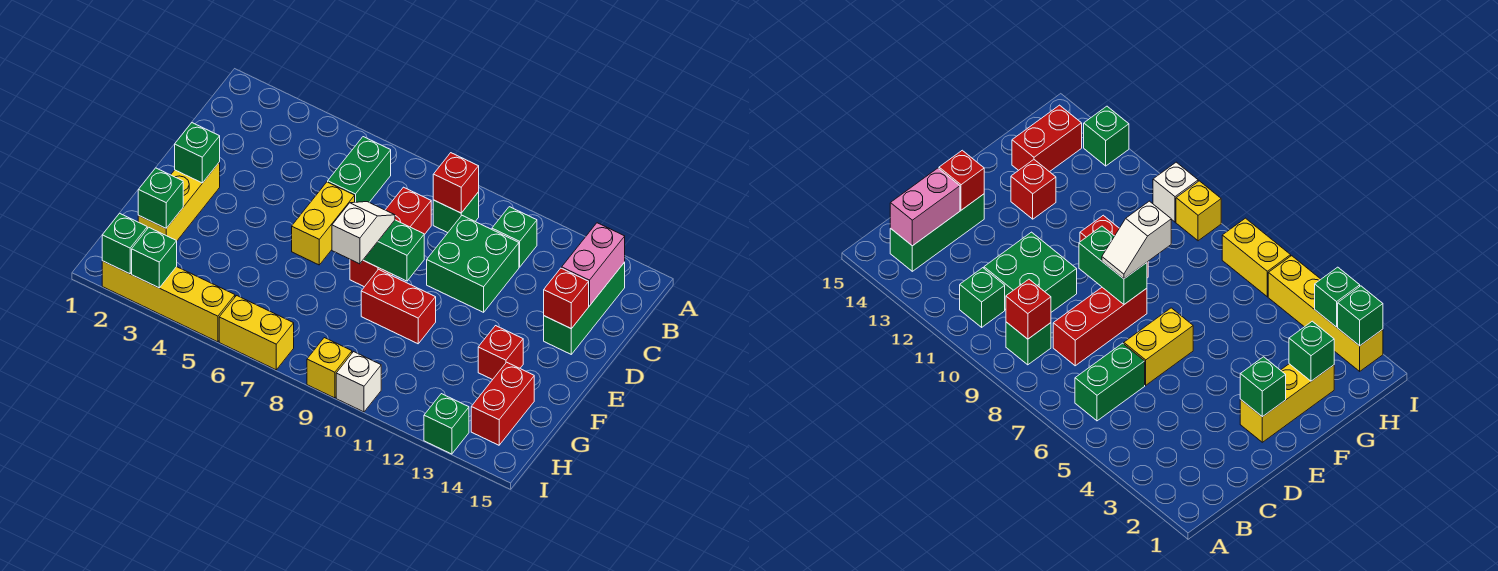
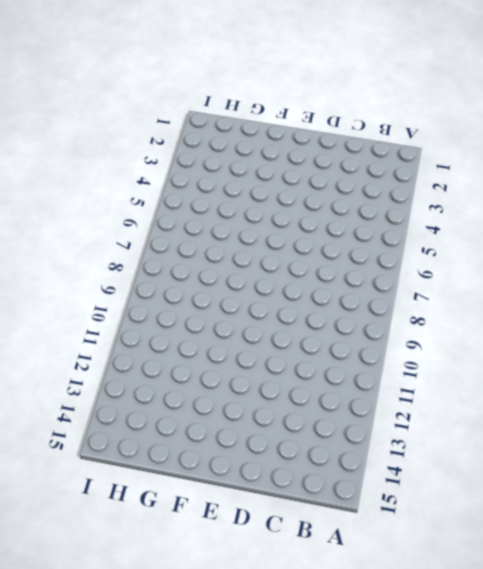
none -> green brick B6:C6 level 1
none -> green brick B9 level 1
none -> green brick B11 level 1

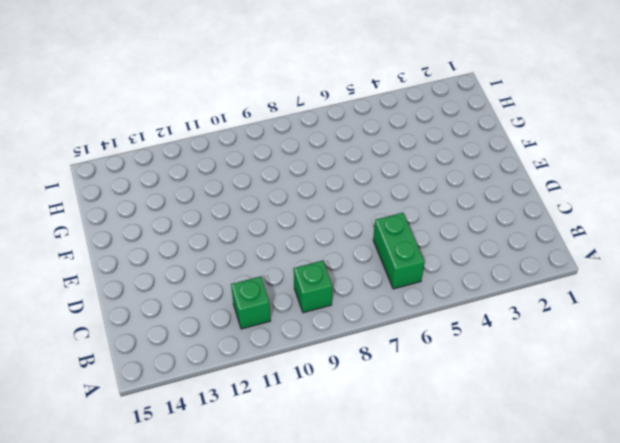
none -> green brick B14:D14 level 1
none -> red brick C8:E8 level 1
none -> green brick C10:D11 level 1

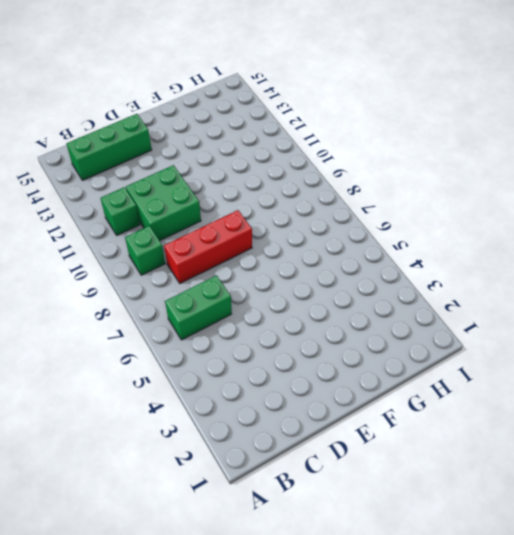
none -> yellow brick D6:E6 level 1
none -> yellow brick E2:G2 level 1
none -> red brick F9:F10 level 1

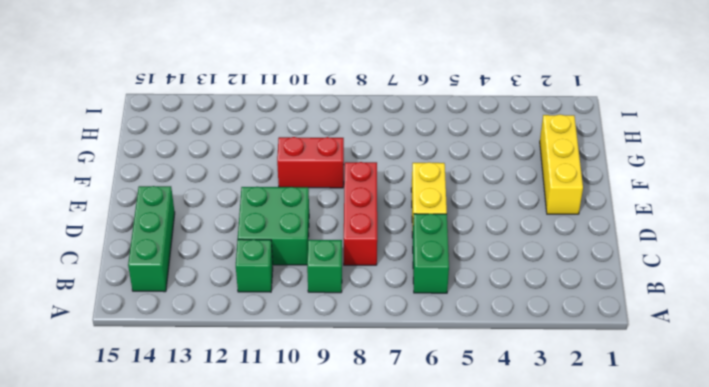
none -> red brick F13 level 1
none -> red brick G14:H14 level 1
none -> yellow brick I2:I5 level 1

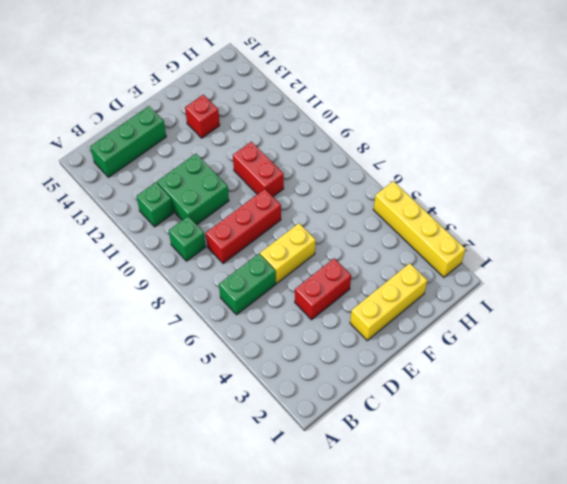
red brick D4:E4 level 1 -> red brick G14:H14 level 1
none -> yellow brick I6:I7 level 1
none -> yellow brick I9 level 1
none -> white brick I10 level 1

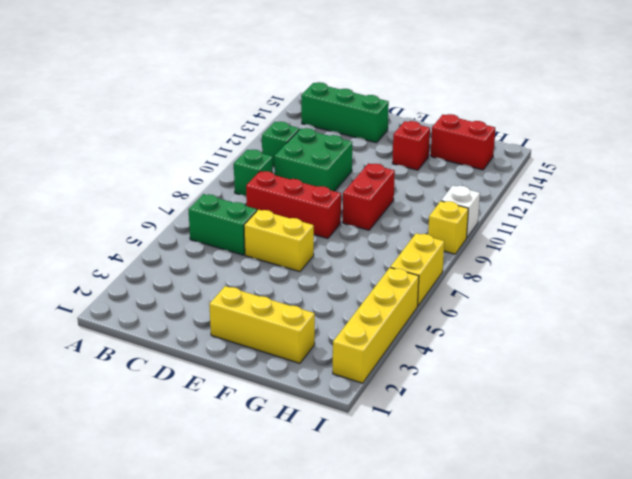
none -> green brick I13 level 1
none -> red brick B9 level 2
none -> pink brick B14:C14 level 2

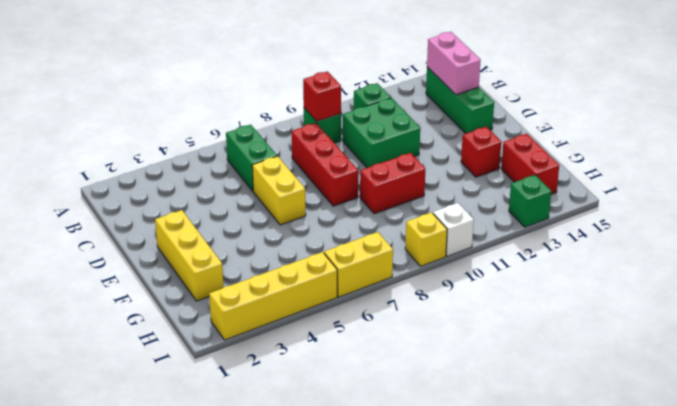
none -> red brick D14 level 2
none -> green brick E2 level 2
none -> green brick E8:E9 level 2

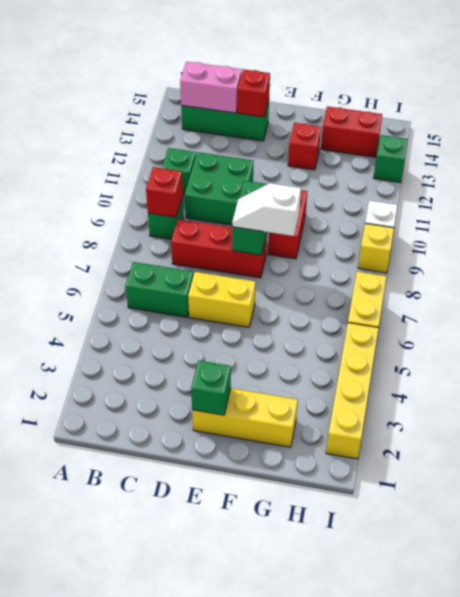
none -> green brick G2 level 2
none -> green brick I2 level 2
none -> green brick I3 level 2

